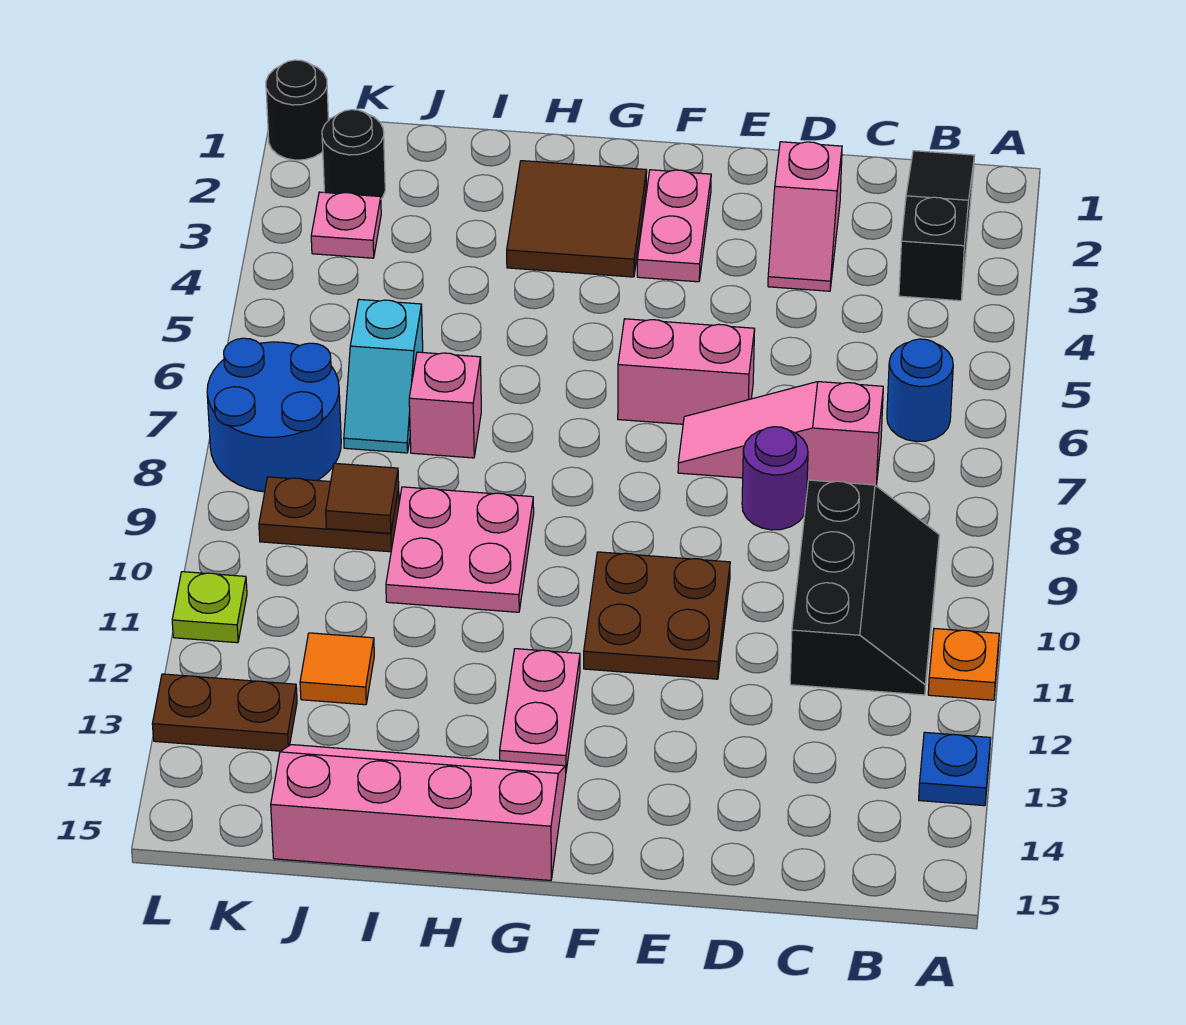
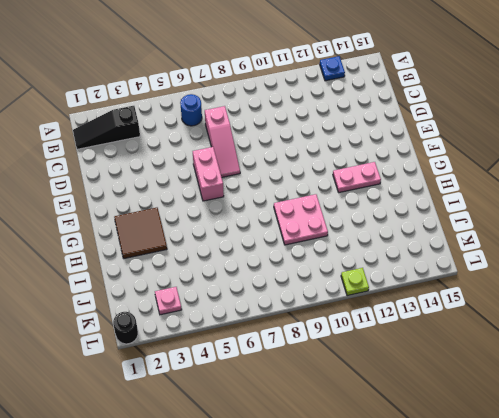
none -> orange plate A11 level 1
none -> black slope B9:C11 level 1 top C
none -> pink slope D2:D3 level 1 top 2

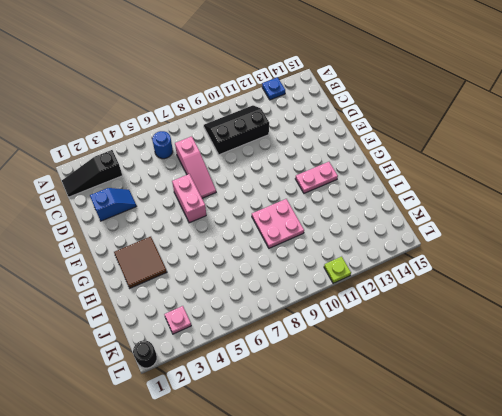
blue slope D2:D3 level 1 top 2 -> pink slope D2:D3 level 1 top 2
none -> orange plate A11 level 1
none -> purple round brick D8 level 1
none -> brown plate E10:F11 level 1

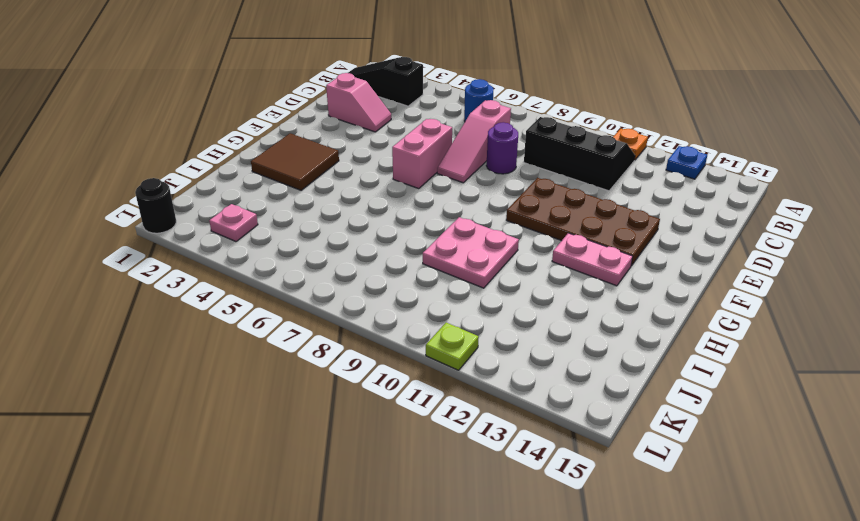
brown plate E10:F13 level 1 -> brown plate E10:F11 level 1
none -> pink plate F2:F3 level 1
none -> pink slope G14:J15 level 1 top 15
none -> pink brick I7 level 1

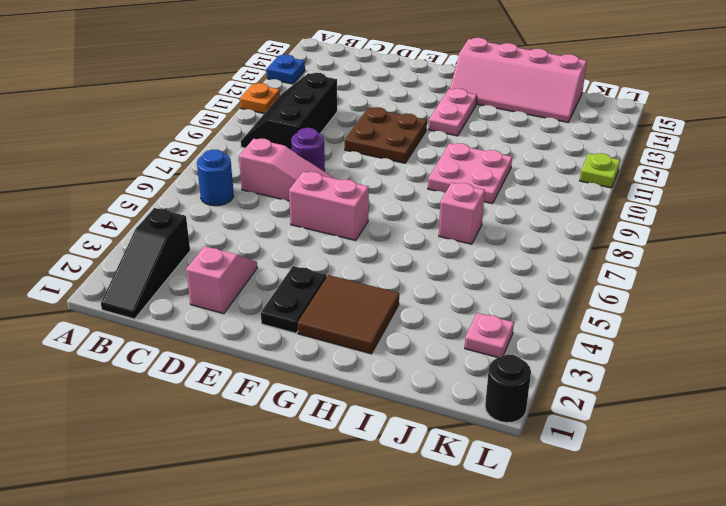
black plate F2:F3 level 1 -> pink plate F2:F3 level 1
none -> cyan slope J6:J7 level 1 top 6
none -> brown plate J9:K9 level 1
none -> orange tile J12 level 1

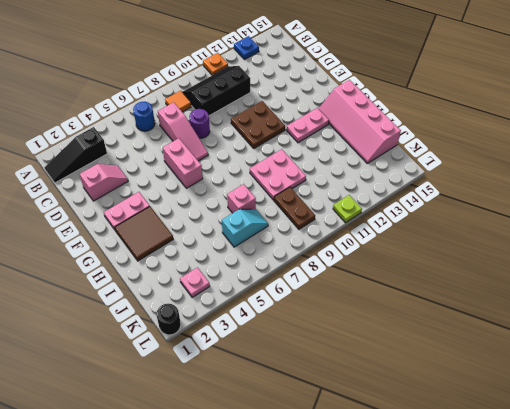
orange tile B8 level 1 -> orange tile J12 level 1
none -> black round brick K2 level 1
none -> blue round brick K7:L8 level 1
none -> brown plate K13:L13 level 1

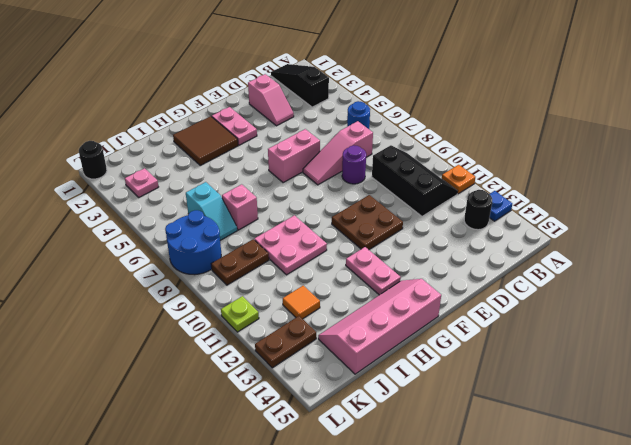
black round brick B13 level 1 -> black round brick K2 level 1
none -> brown tile J9 level 2

